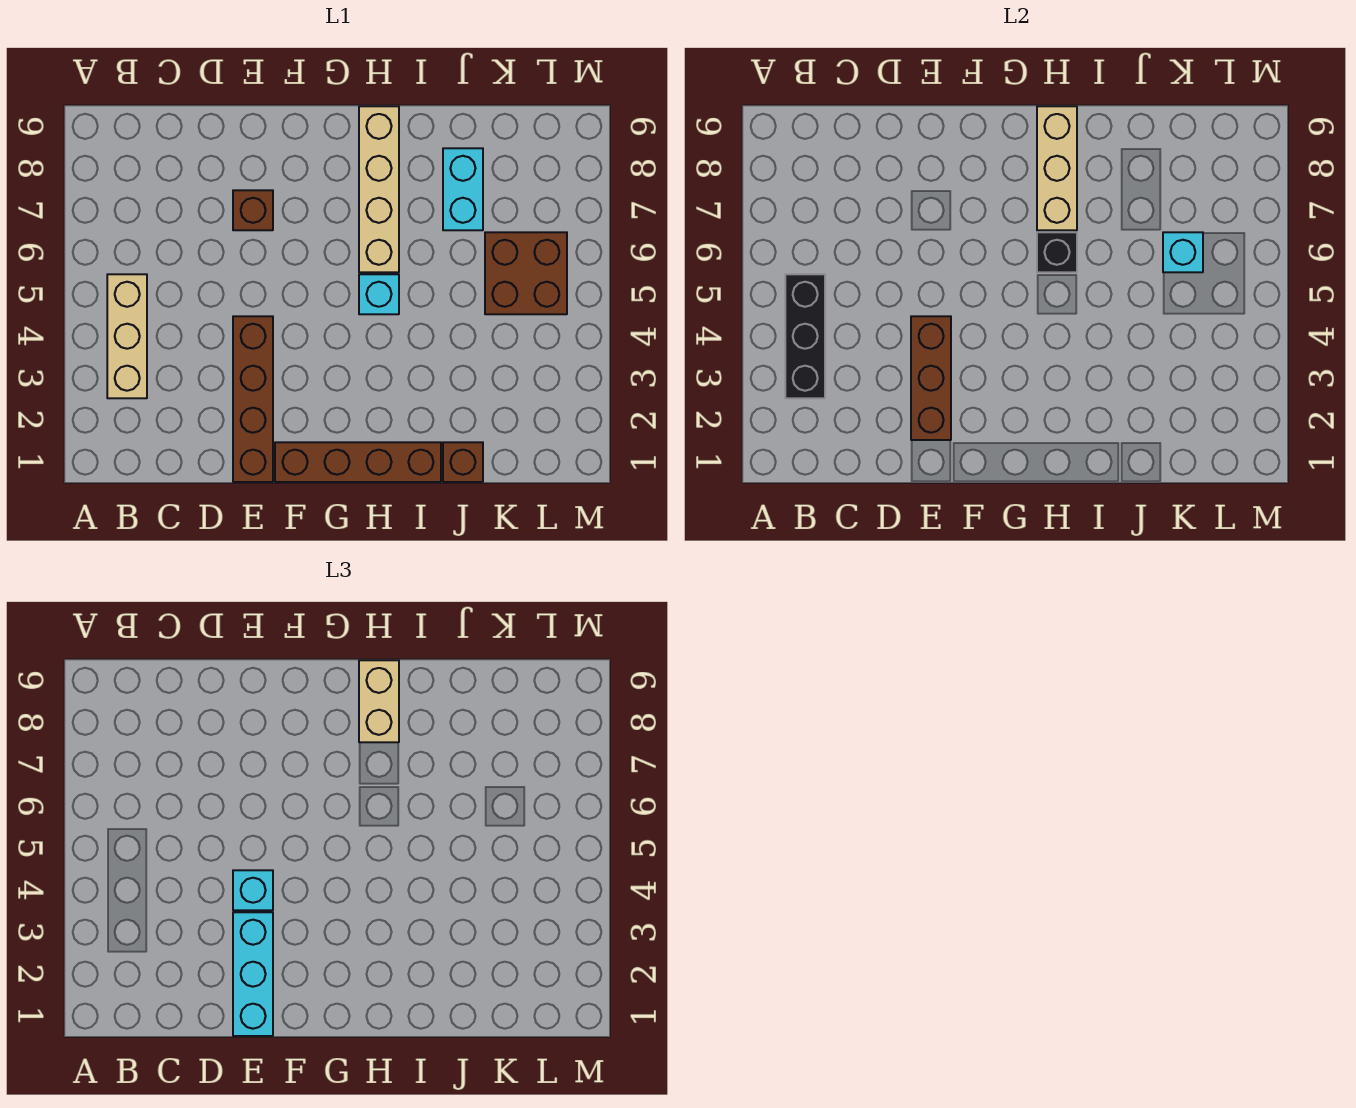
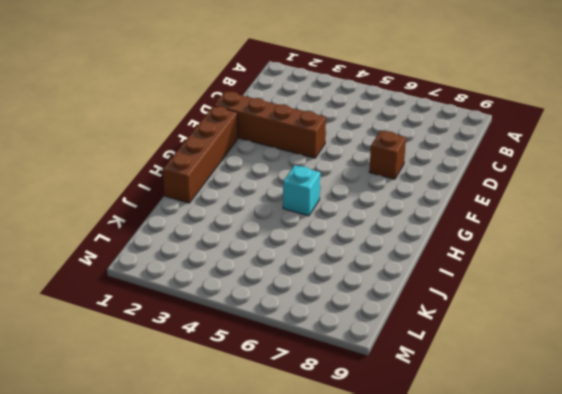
none -> tan brick B3:B5 level 1
none -> tan brick H6:H9 level 1
none -> brown brick J1 level 1

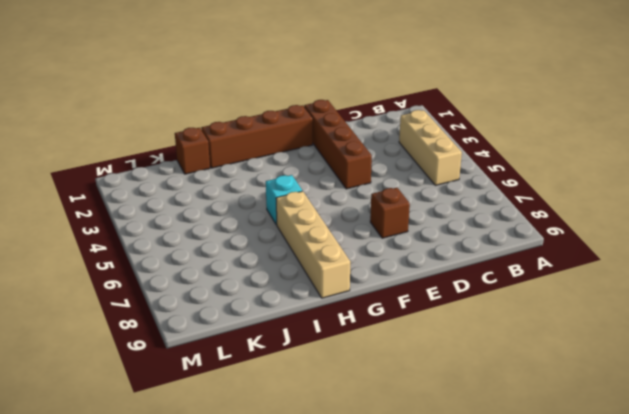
none -> cyan brick J7:J8 level 1
none -> brown brick K5:L6 level 1
none -> black brick B3:B5 level 2

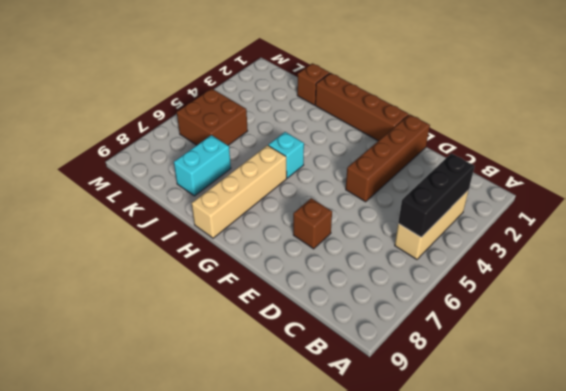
none -> brown brick E2:E4 level 2
none -> black brick H6 level 2
none -> tan brick H7:H9 level 2

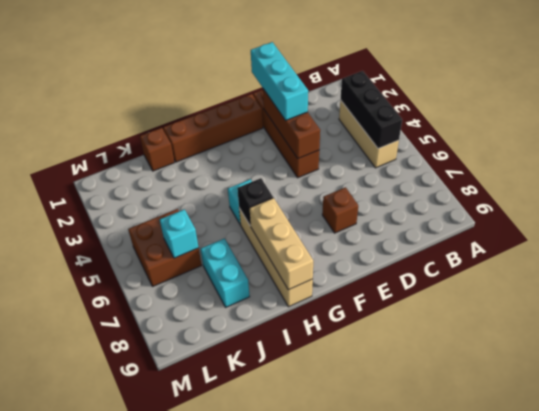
none -> cyan brick E4 level 3
none -> tan brick H8:H9 level 3

